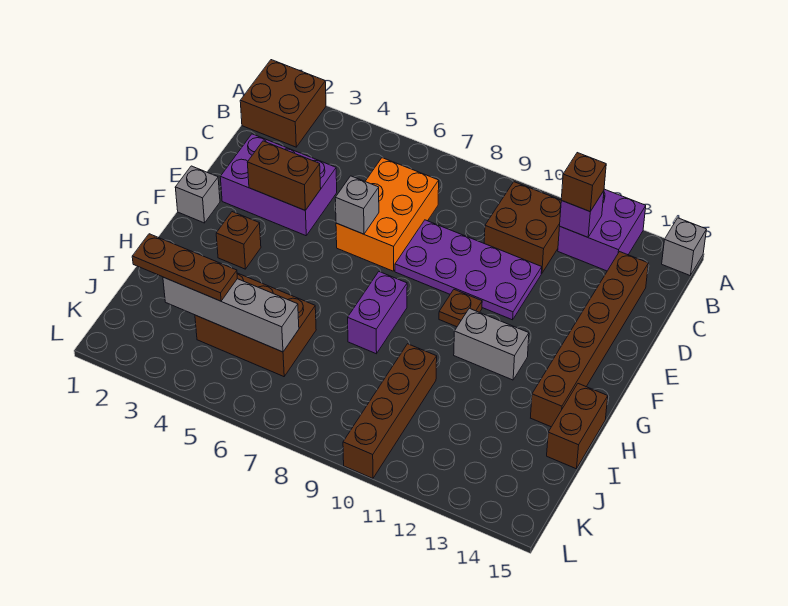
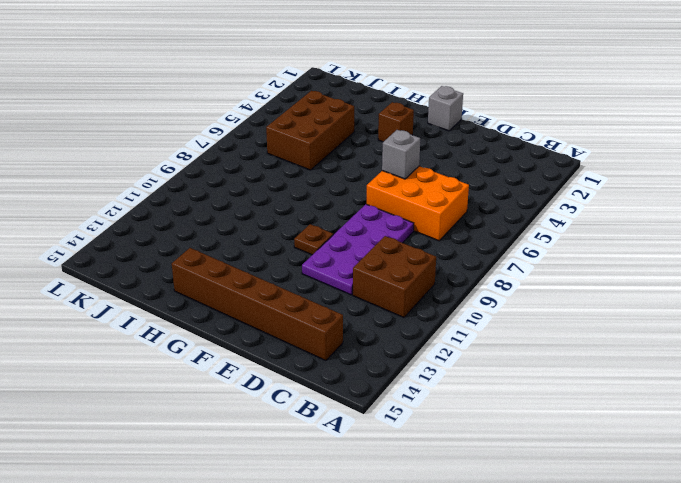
none -> brown brick A1:B2 level 1
none -> purple brick A12:B13 level 1
none -> grey brick A15 level 1

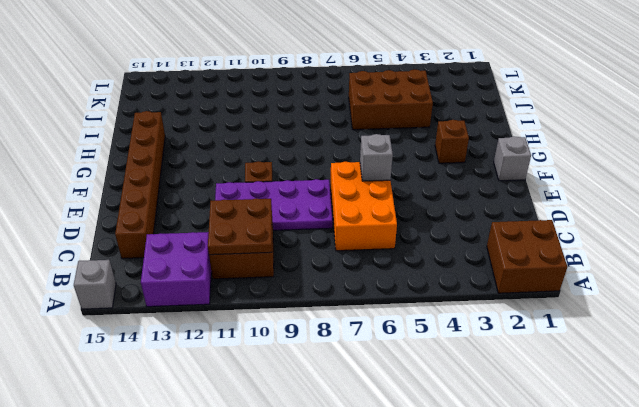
brown plate B10:C11 level 2 -> none
none -> purple brick D2:E4 level 1
none -> purple brick G8:H8 level 1
none -> grey brick G11:G12 level 1

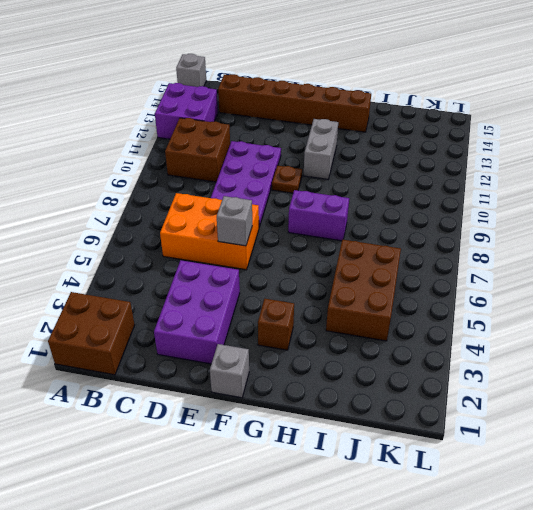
none -> brown brick H15:I15 level 1
none -> brown brick I10:L10 level 1
none -> purple brick B12 level 2

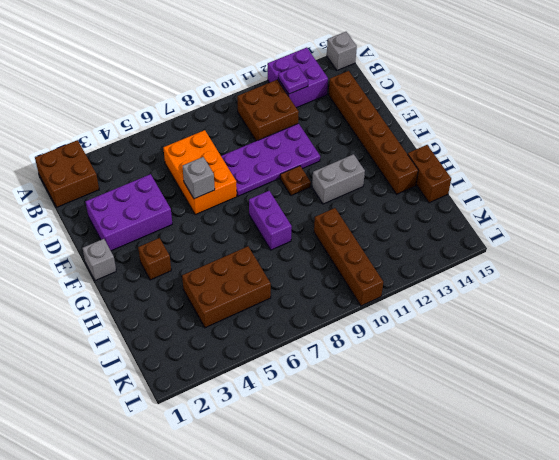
purple plate B12 level 2 -> purple brick B12 level 2
none -> brown brick E3:E4 level 2
none -> grey brick J3:J6 level 2
none -> brown brick B12 level 3

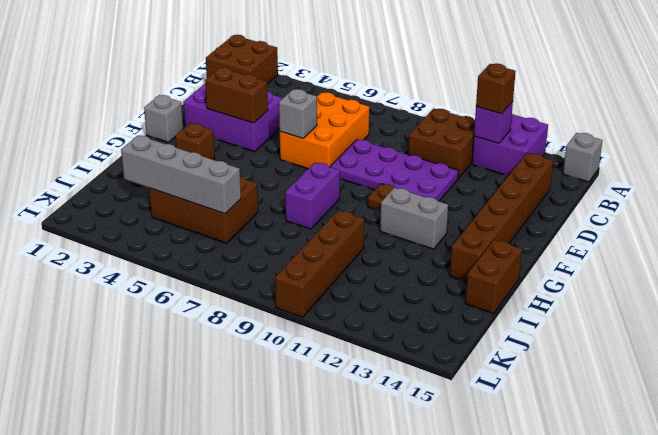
none -> brown plate J2:J4 level 3

